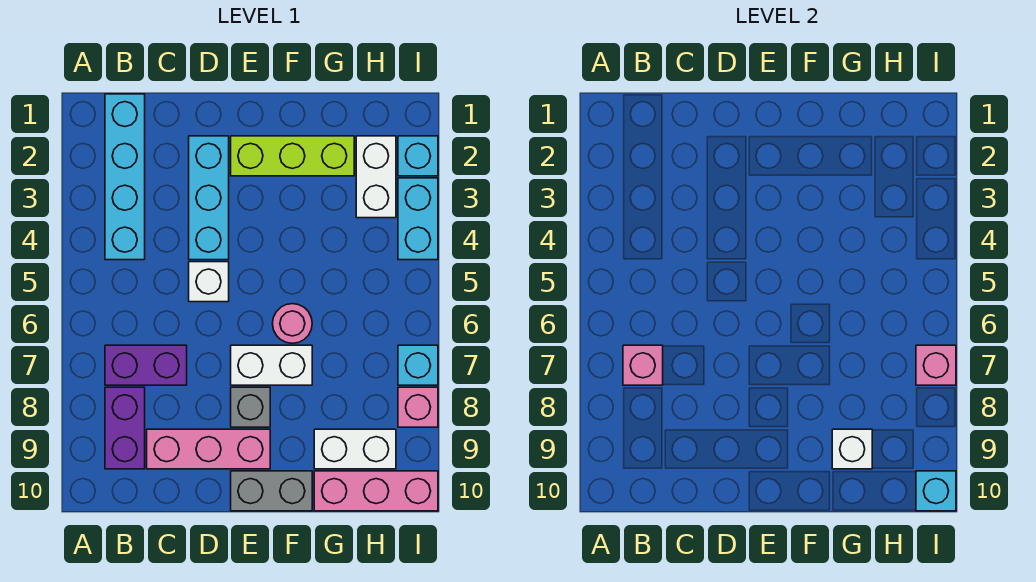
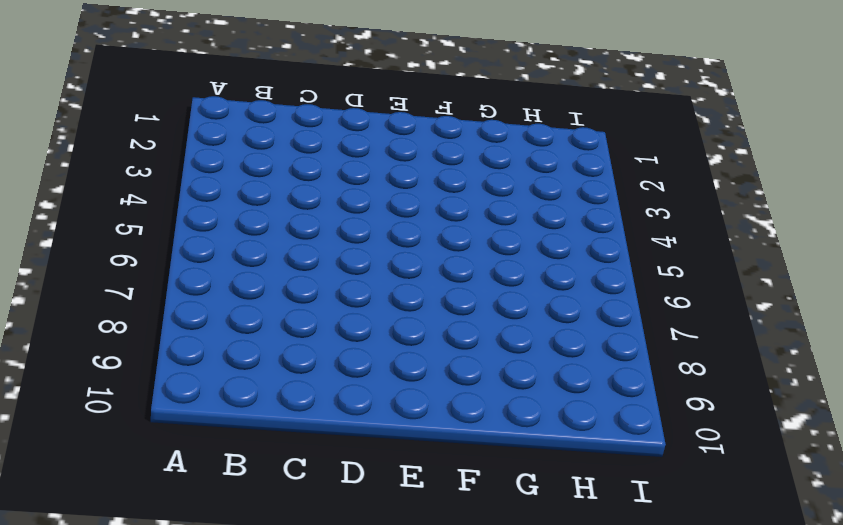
none -> cyan brick B1:B4 level 1
none -> purple brick B7:C7 level 1
none -> purple brick B8:B9 level 1

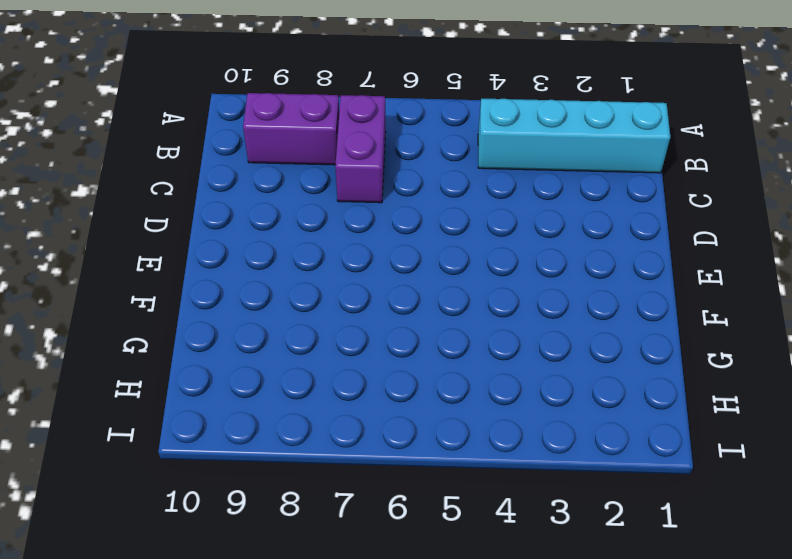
none -> pink brick C9:E9 level 1
none -> cyan brick D2:D4 level 1
none -> white brick D5 level 1

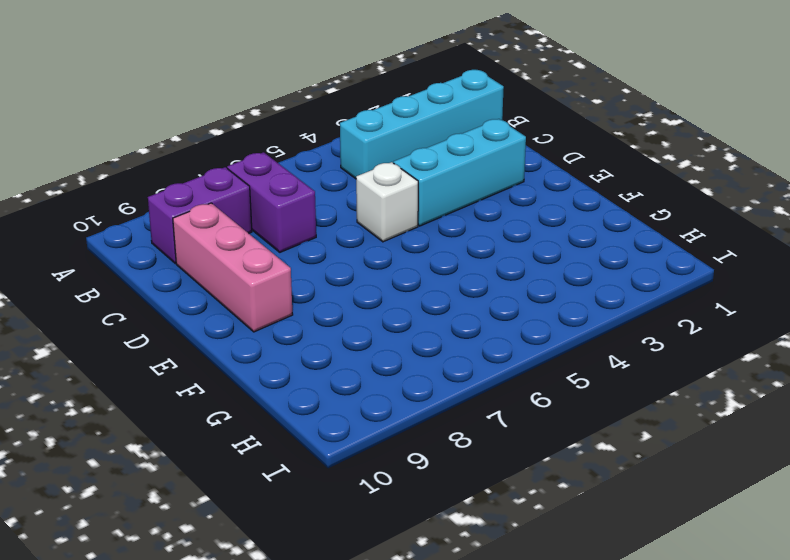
none -> lime brick E2:G2 level 1
none -> white brick E7:F7 level 1
none -> grey brick E8 level 1

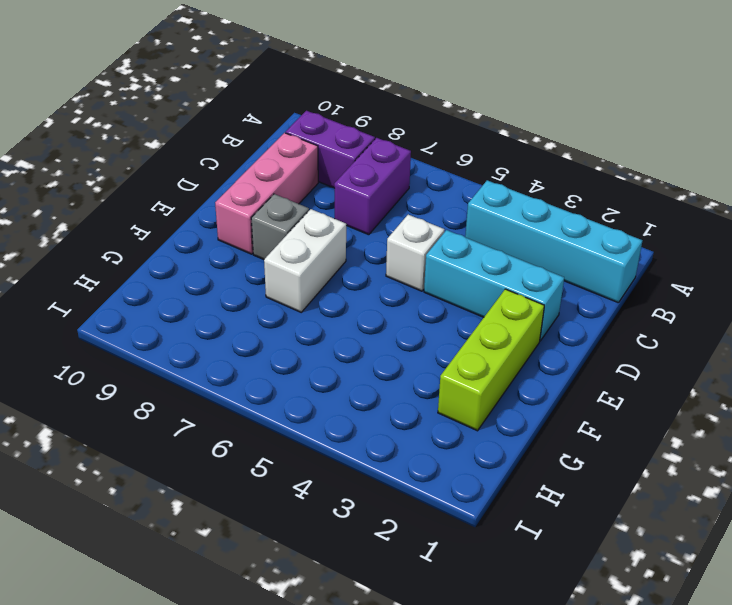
none -> grey brick E10:F10 level 1
none -> pink round brick F6 level 1
none -> white brick G9:H9 level 1

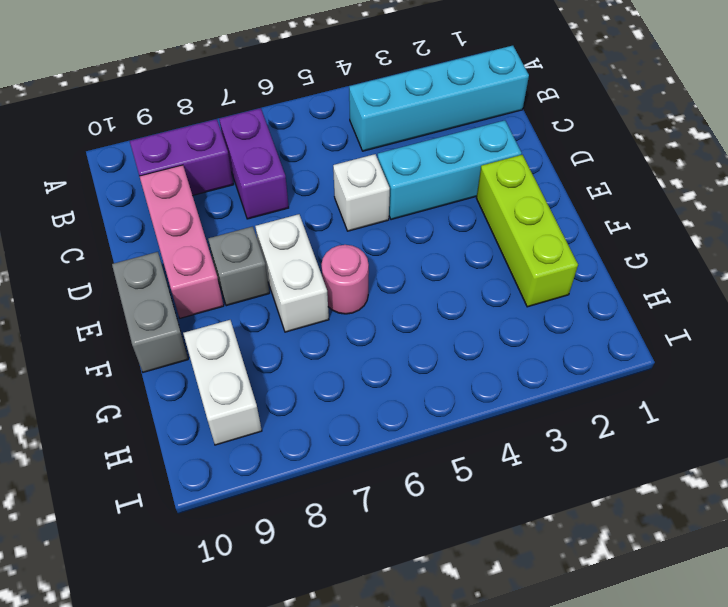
none -> pink brick G10:I10 level 1
none -> white brick H2:H3 level 1
none -> cyan brick I2 level 1

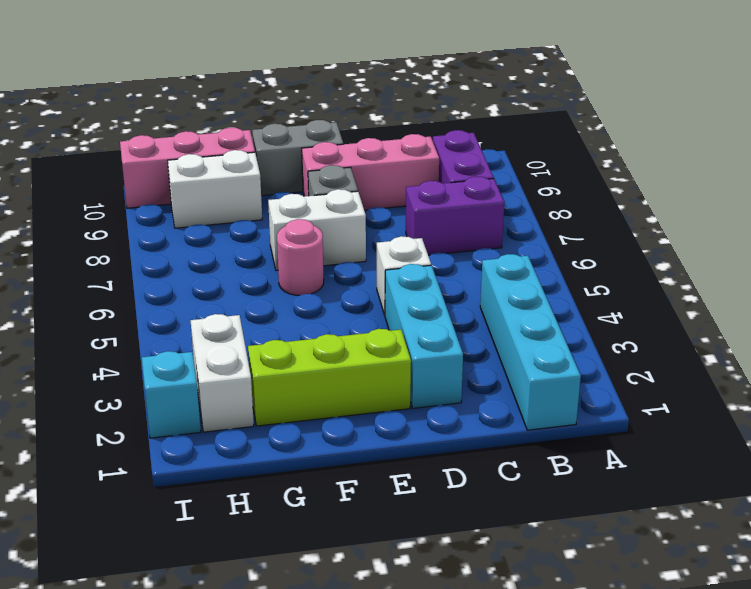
none -> cyan brick I3:I4 level 1
none -> cyan brick I7 level 1
none -> pink brick I8 level 1

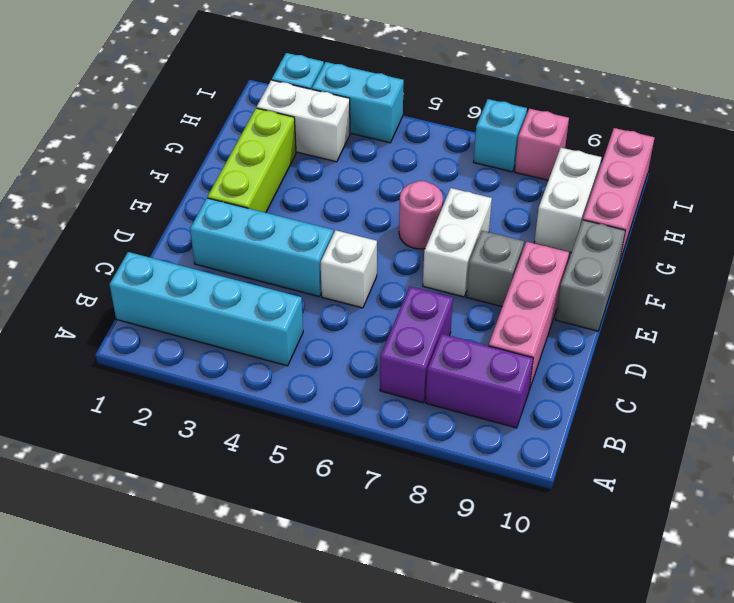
none -> pink brick B7 level 2
none -> white brick G9 level 2
none -> pink brick I7 level 2

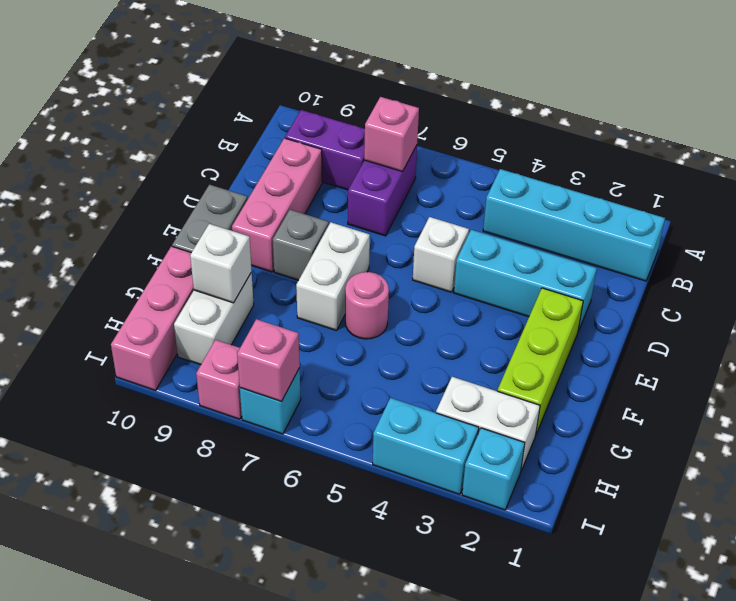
none -> cyan brick I10 level 2

